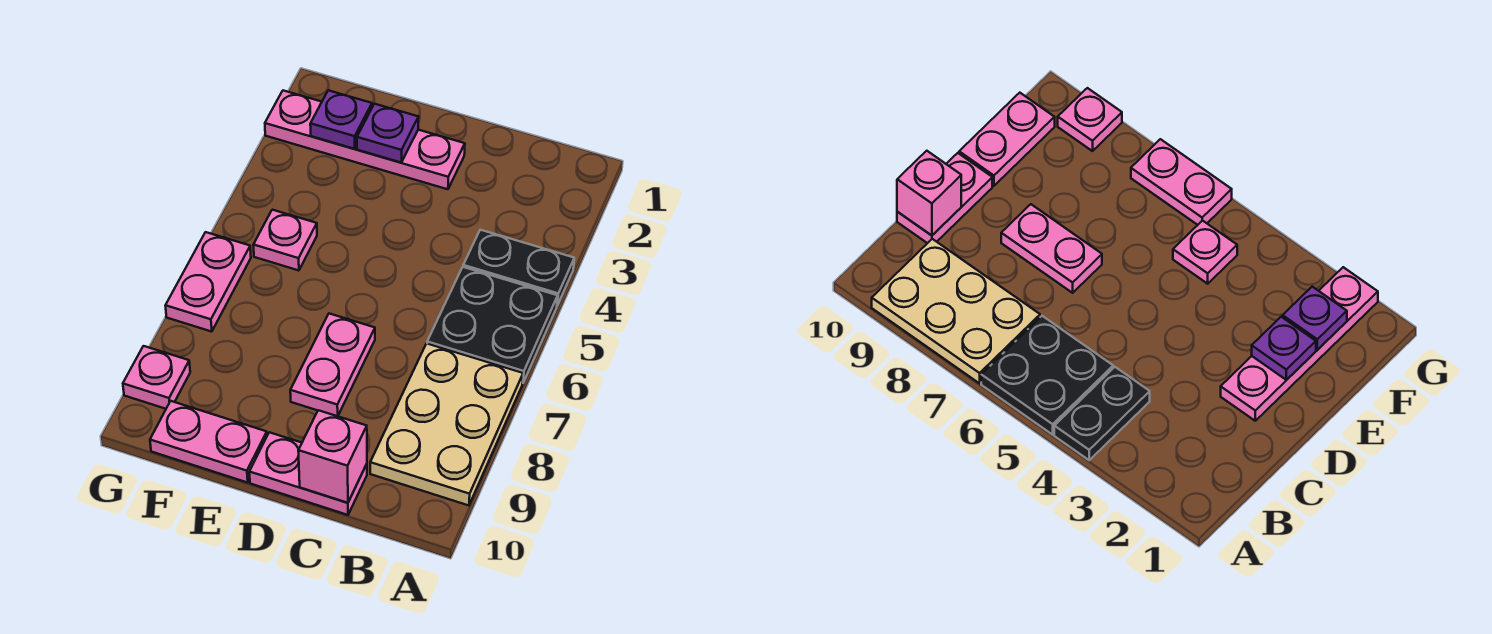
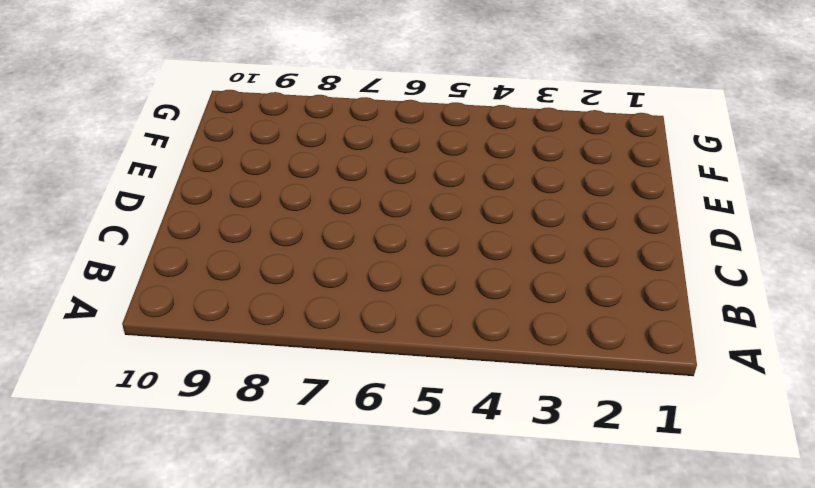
none -> black plate A4:B4 level 1
none -> black plate A5:B6 level 1
none -> tan plate A7:B9 level 1

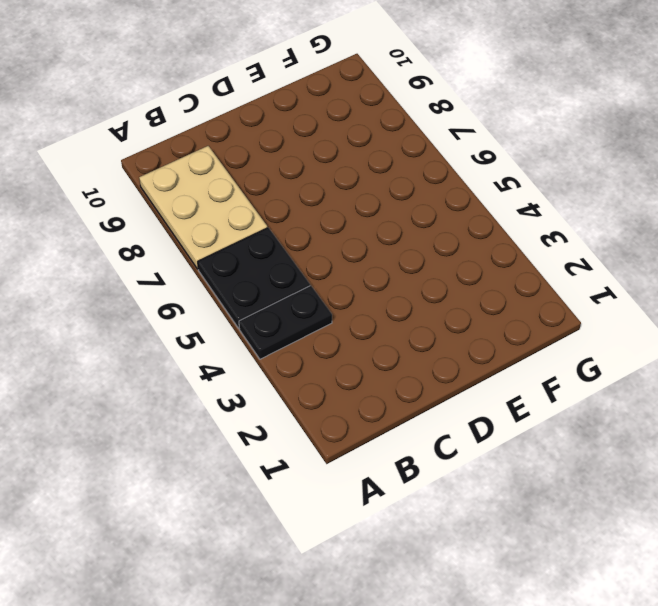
none -> pink plate C10:D10 level 1
none -> pink plate D2:G2 level 1
none -> pink plate D7:D8 level 1

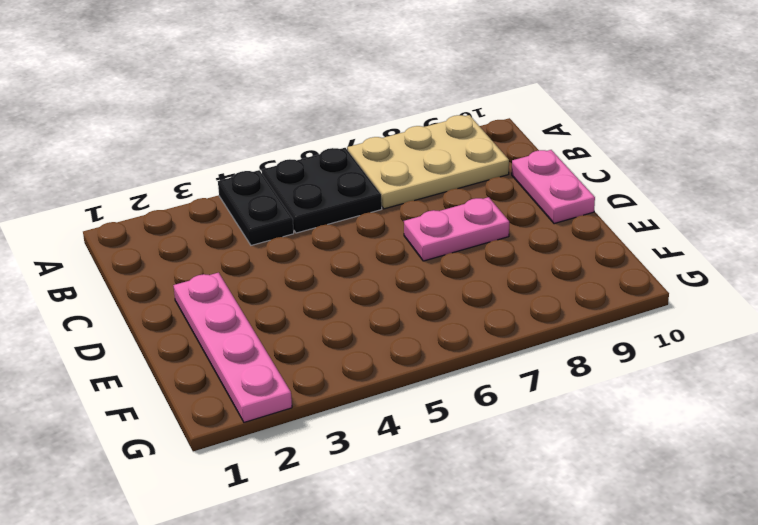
none -> pink plate E10:F10 level 1
none -> pink plate F5 level 1
none -> pink plate G6:G7 level 1

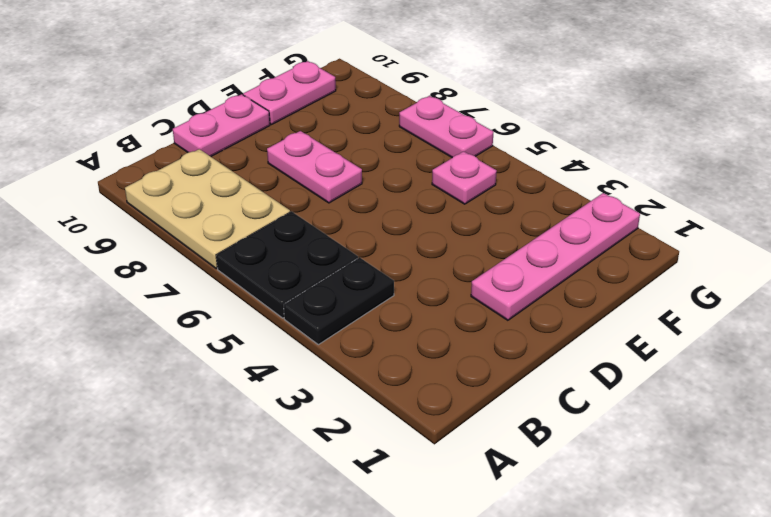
none -> pink plate G9 level 1
none -> pink brick C10 level 2
none -> purple plate E2 level 2

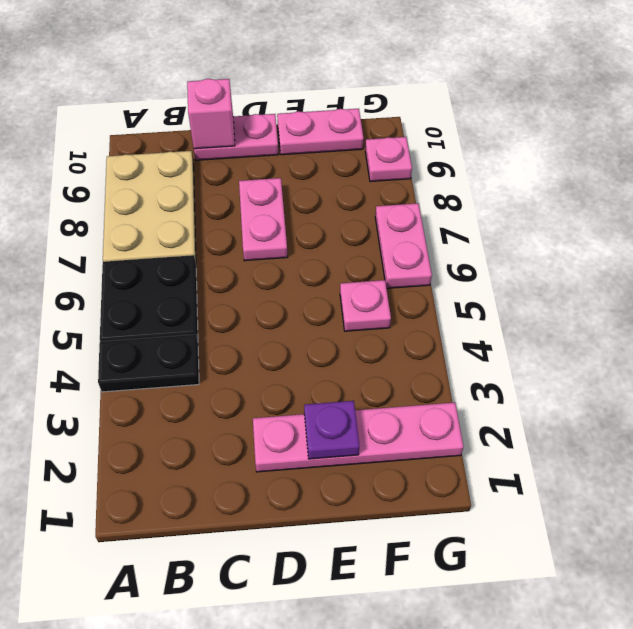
none -> purple plate F2 level 2

